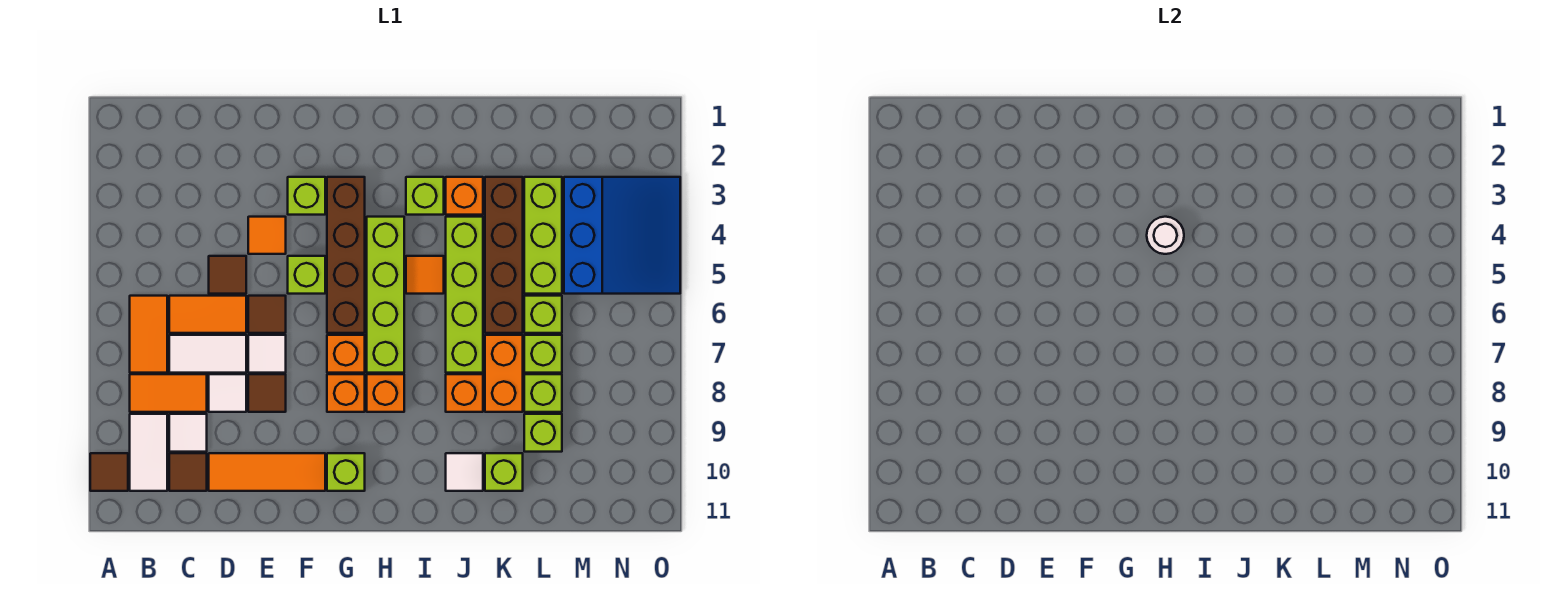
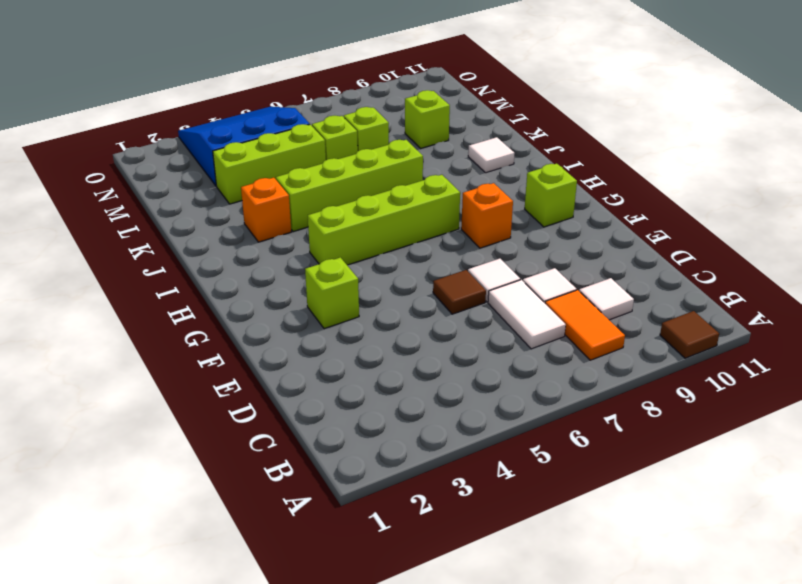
none -> orange tile B6:B7 level 1
none -> white tile B9:B10 level 1
none -> orange tile C6:D6 level 1
none -> brown tile C10 level 1

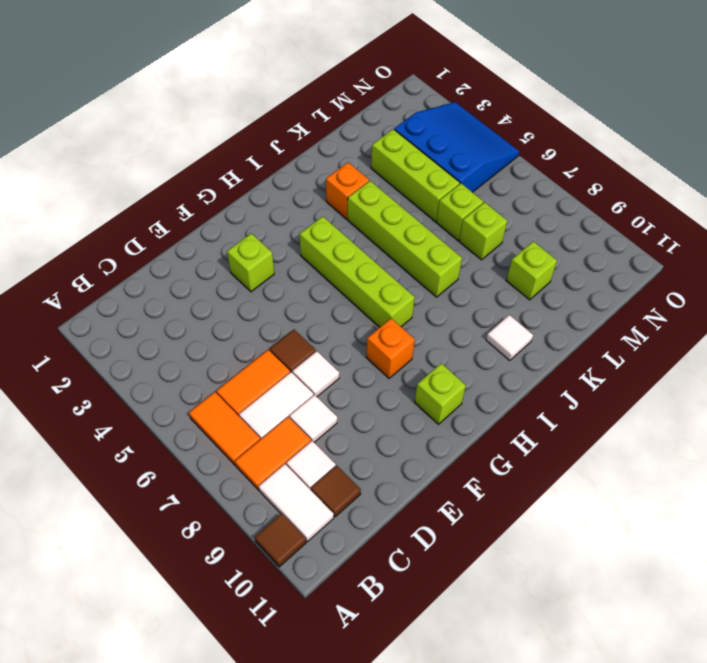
none -> brown tile D5 level 1
none -> orange tile D10:F10 level 1
none -> orange tile E4 level 1
none -> brown tile E8 level 1

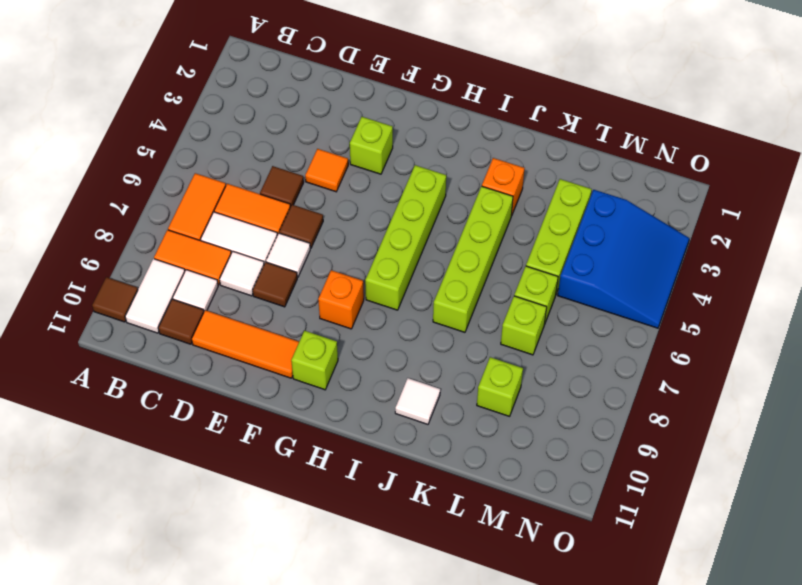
none -> lime brick F5 level 1
none -> brown brick G3:G6 level 1
none -> orange brick G7 level 1
none -> orange brick H8 level 1

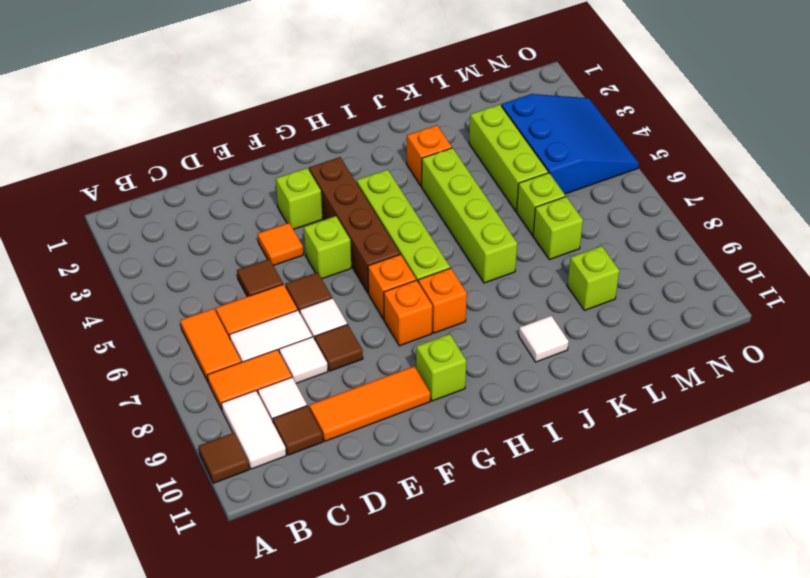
none -> lime brick I3 level 1
none -> orange tile I5 level 1
none -> orange brick J8 level 1
none -> brown brick K3:K6 level 1

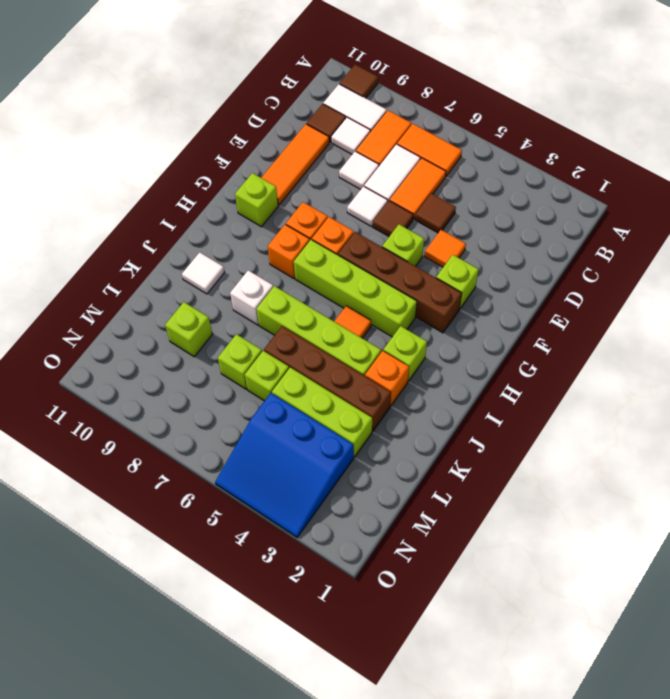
white brick J8 level 1 -> orange brick J8 level 1
none -> brown tile E8 level 1
none -> orange brick K7:K8 level 1
none -> lime brick K10 level 1
none -> lime brick L8 level 1

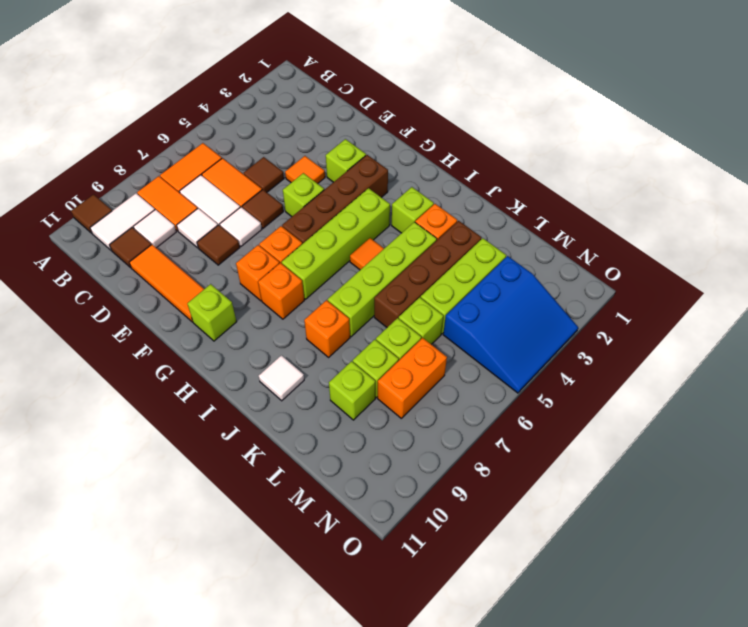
orange brick M7:M8 level 1 -> orange brick K7:K8 level 1
none -> lime brick K10 level 1
none -> white round brick H4 level 2

